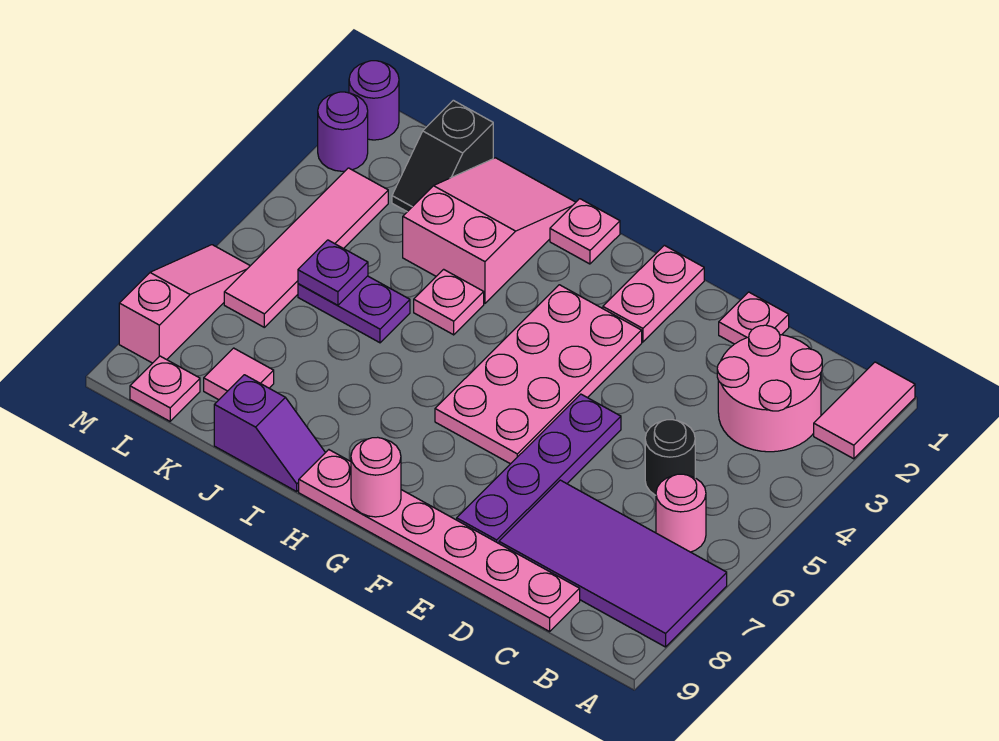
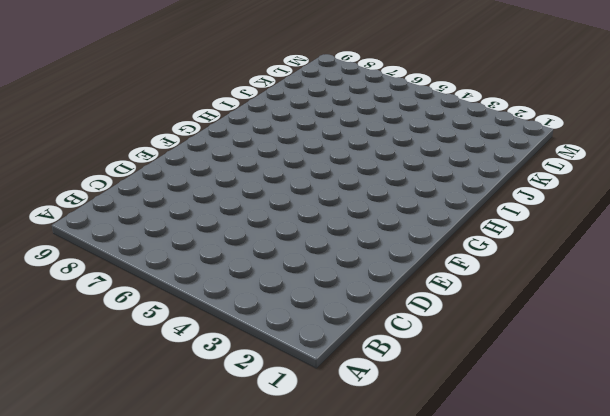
none -> pink tile A1:A2 level 1
none -> purple tile A7:D8 level 1
none -> pink round brick B2:C3 level 1

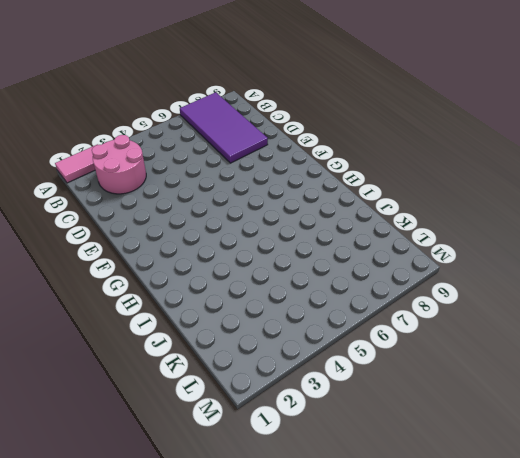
none -> pink round brick B6 level 1
none -> black round brick C5 level 1
none -> pink plate C9:H9 level 1

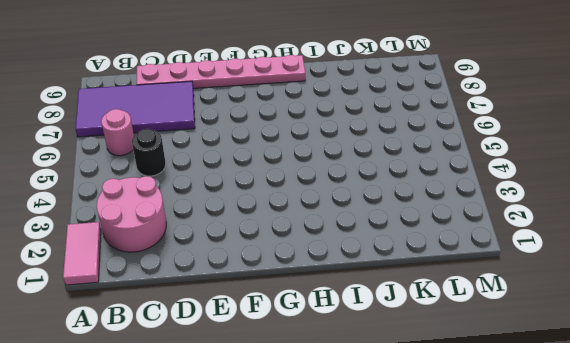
none -> pink plate D1 level 1
none -> purple plate E5:E8 level 1
none -> pink plate F1:F2 level 1

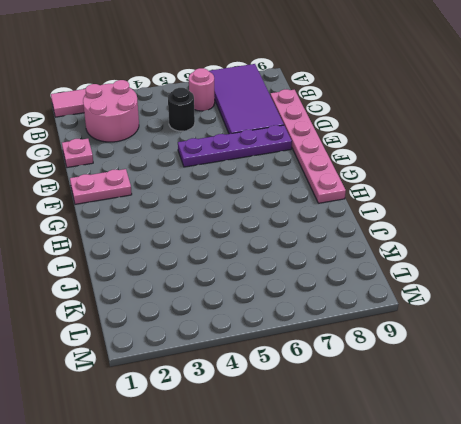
none -> pink plate F3:G6 level 1
none -> pink plate H1 level 1
none -> pink slope I1:J3 level 1 top 3

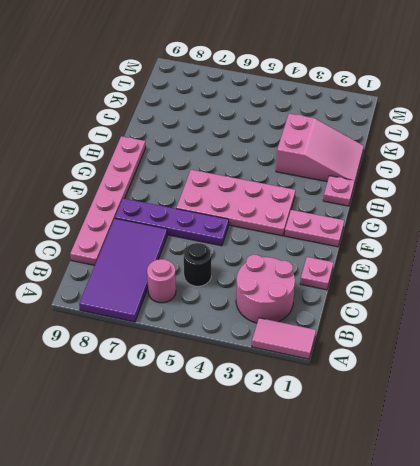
none -> pink plate I4 level 1
none -> purple slope I9:J9 level 1 top J
none -> purple plate J5:K5 level 1

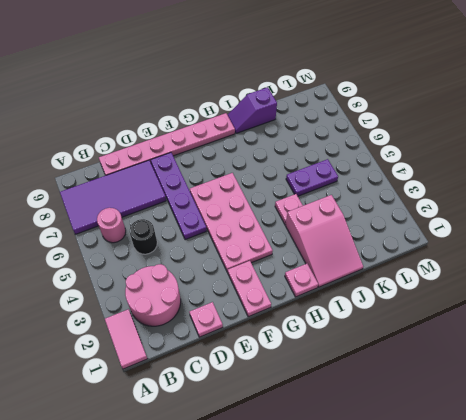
none -> black slope K1:K2 level 1 top 1
none -> pink tile K8 level 1
none -> pink tile L3:L6 level 1

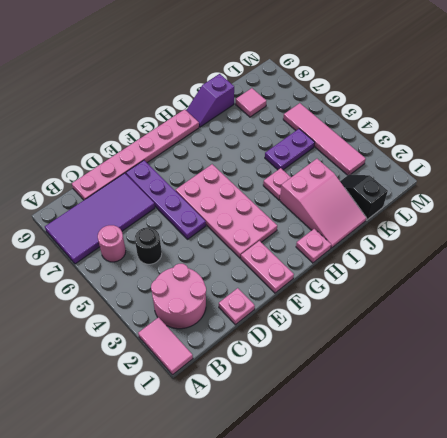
none -> pink plate L9 level 1
none -> purple round brick M1 level 1
none -> purple round brick M2 level 1

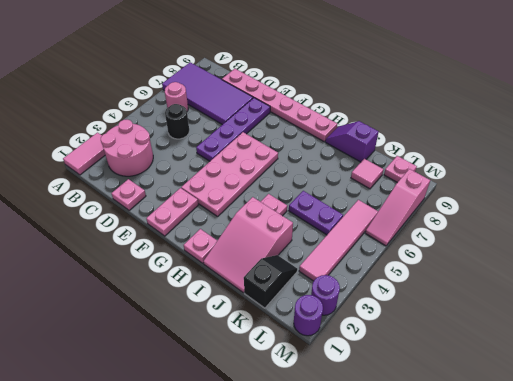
none -> pink round brick G9 level 2
none -> purple plate K5 level 2

